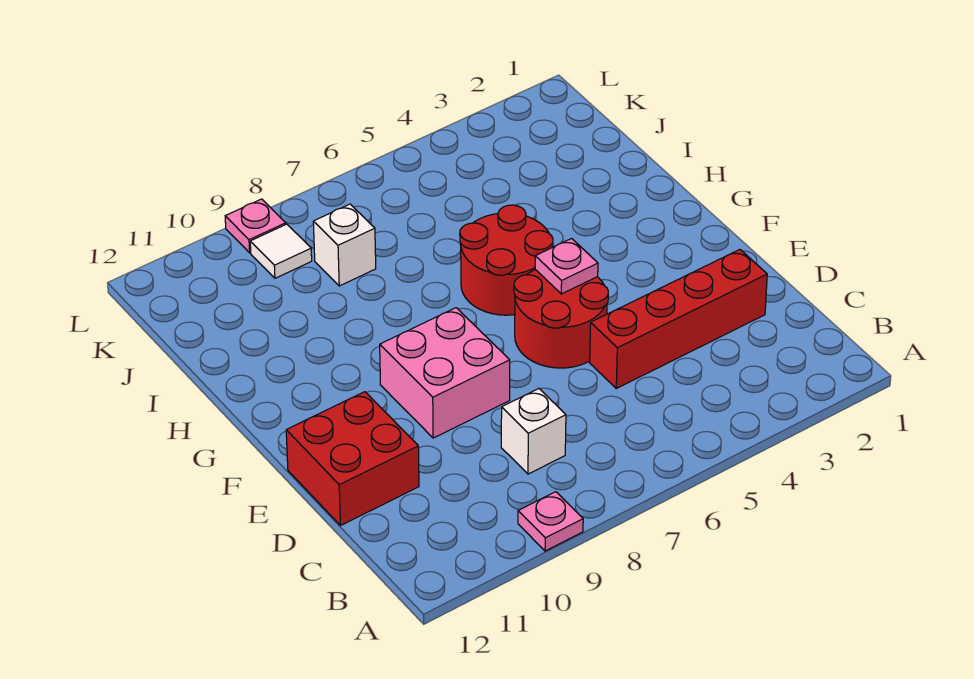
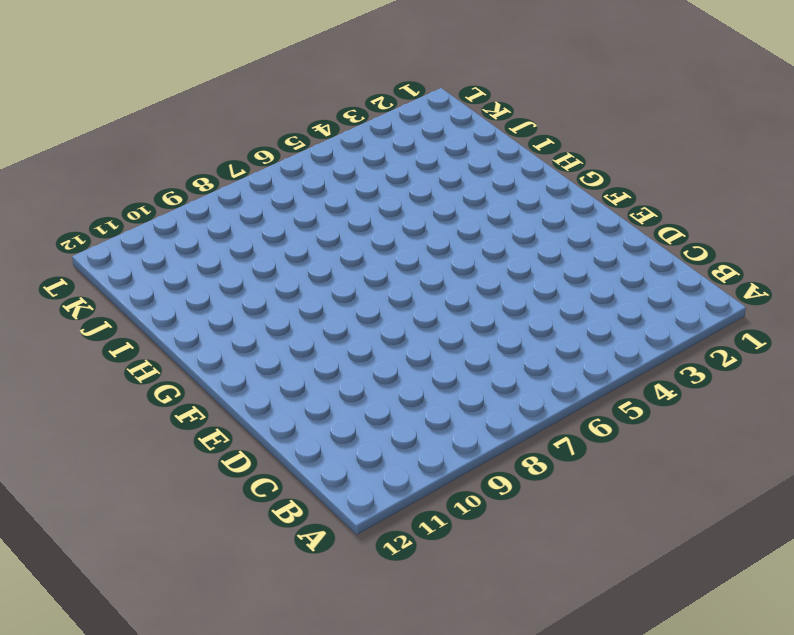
none -> pink plate A9 level 1
none -> white brick C8 level 1

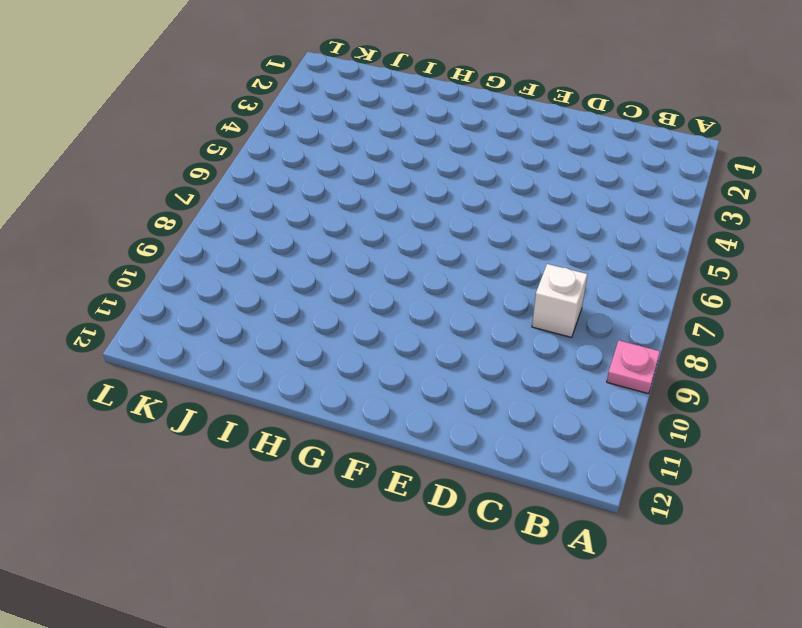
none -> red brick D2:D5 level 1
none -> red brick D11:E12 level 1

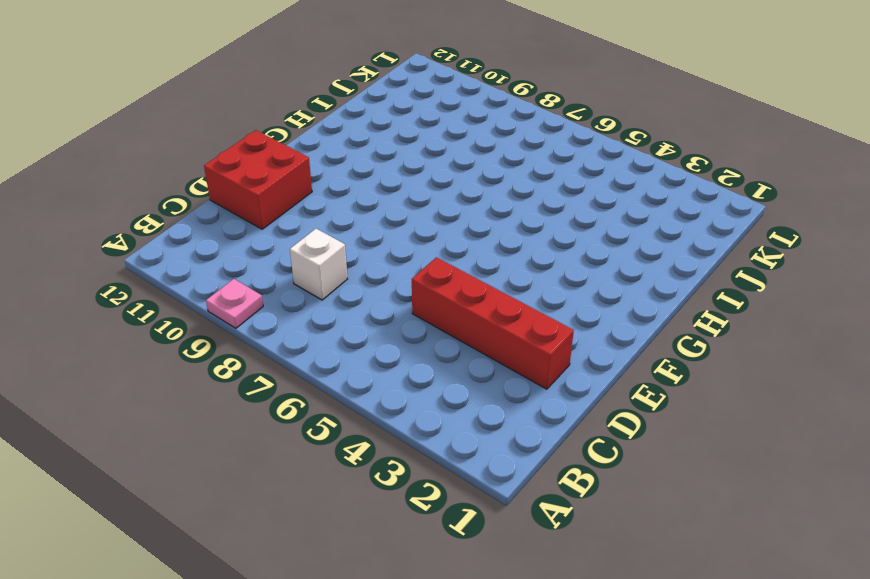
none -> red round brick E5:F6 level 1
none -> pink brick E8:F9 level 1

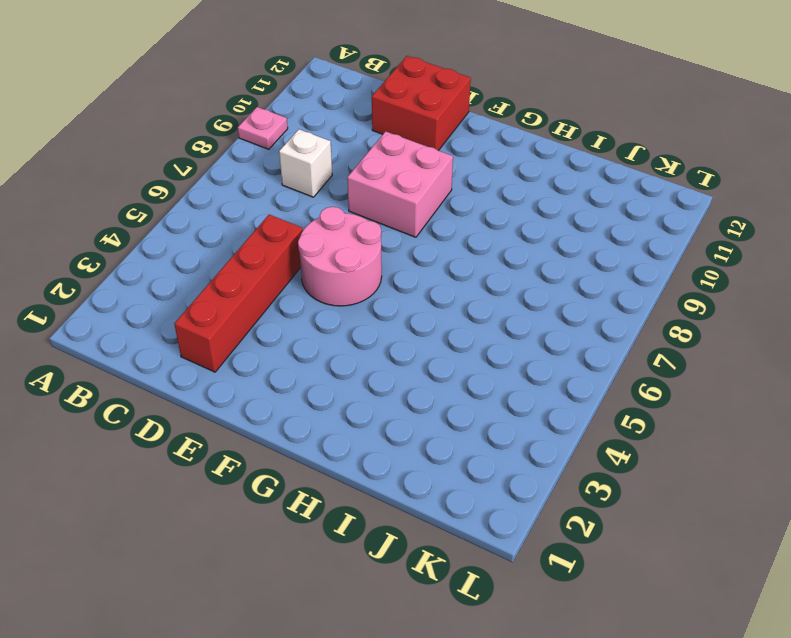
pink round brick E5:F6 level 1 -> red round brick E5:F6 level 1
none -> red round brick G5:H6 level 1
none -> white brick J8 level 1

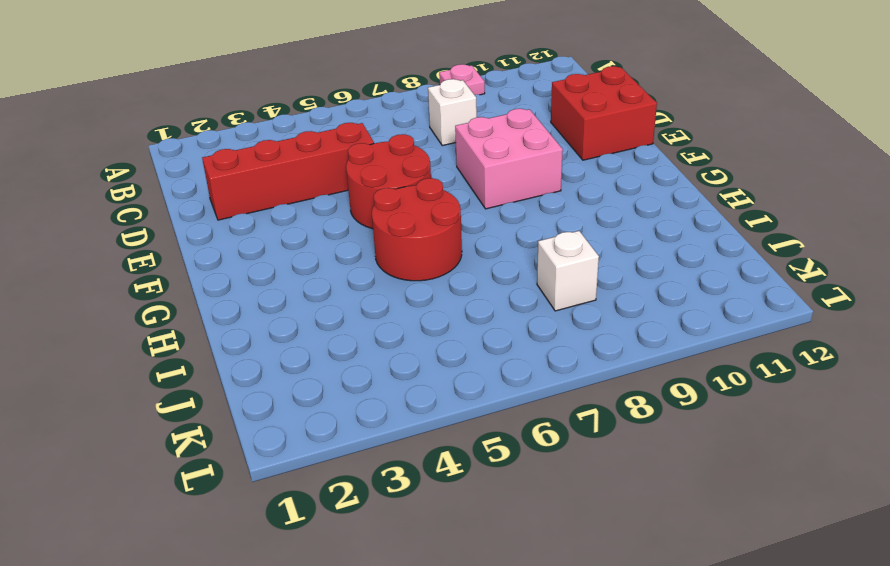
none -> white tile K9 level 1
none -> pink plate L9 level 1

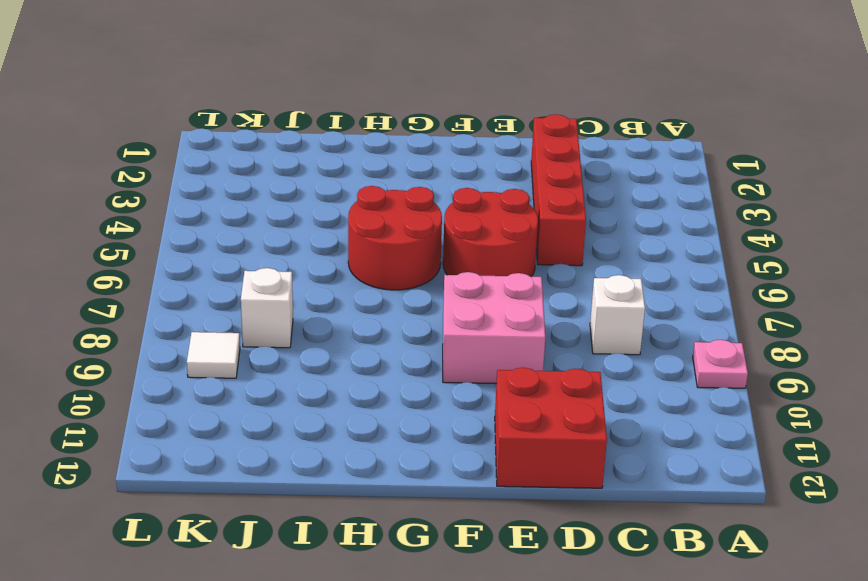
none -> pink plate L9 level 1
none -> pink plate F5 level 2

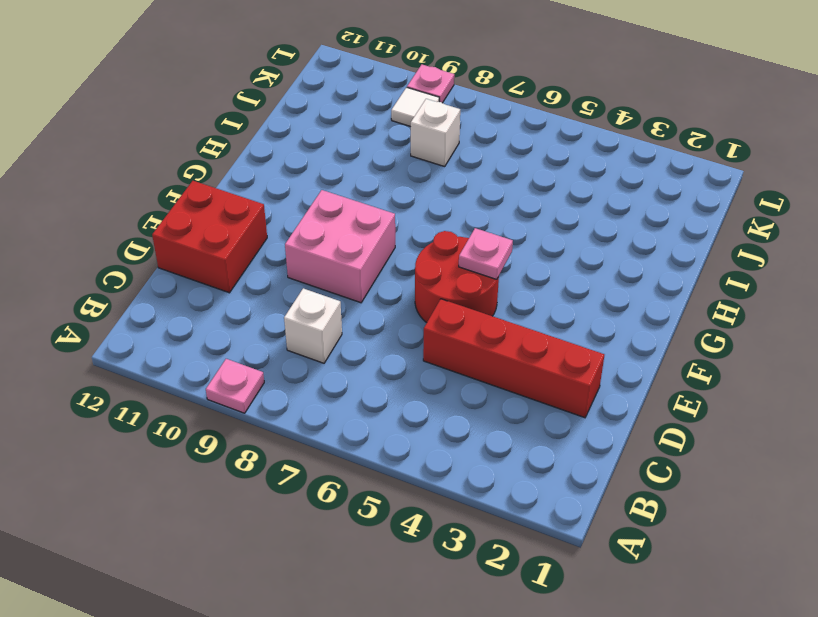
none -> red round brick G5:H6 level 1

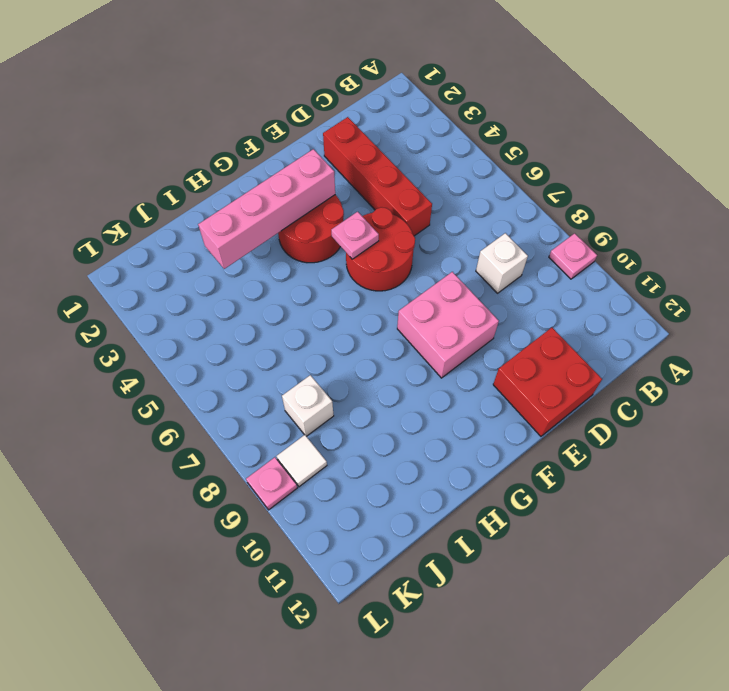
red round brick F3:G4 level 1 -> red round brick G5:H6 level 1
pink brick F3:I3 level 2 -> none

